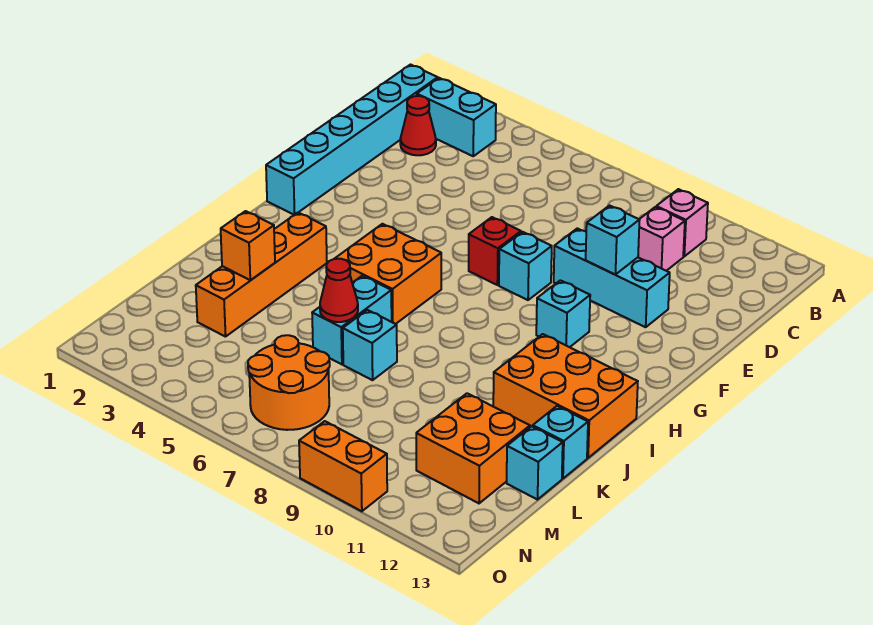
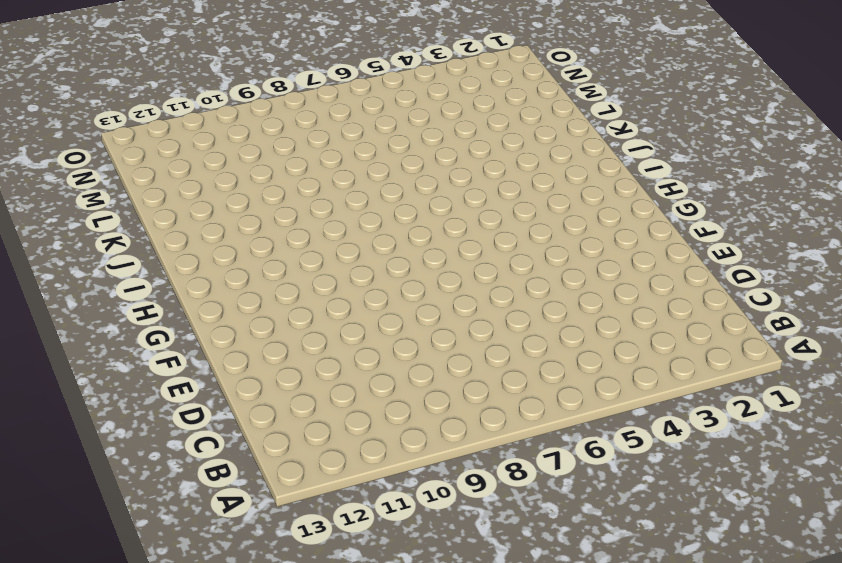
none -> cyan brick B1:G1 level 1
none -> cyan brick B2:B3 level 1
none -> pink brick B10 level 1

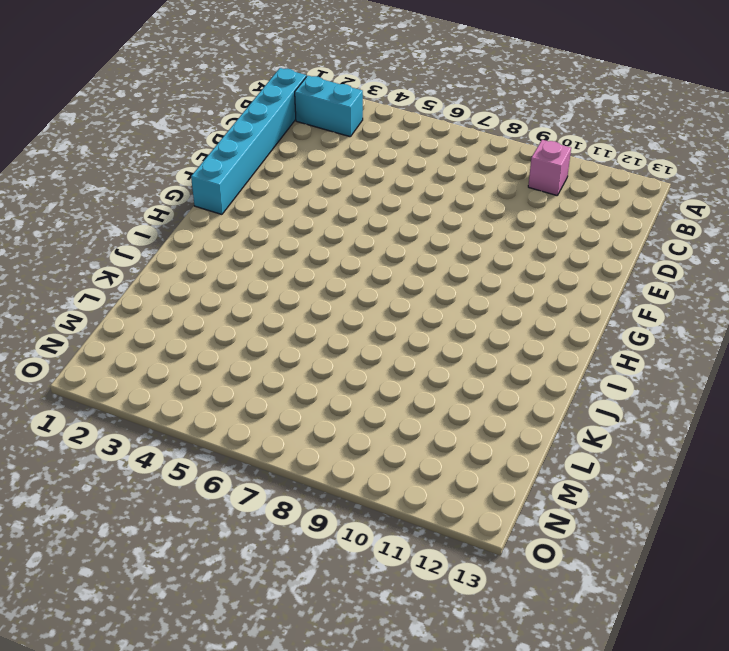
none -> red cone C2 level 1
none -> pink brick C10 level 1
none -> cyan brick E9:E11 level 1

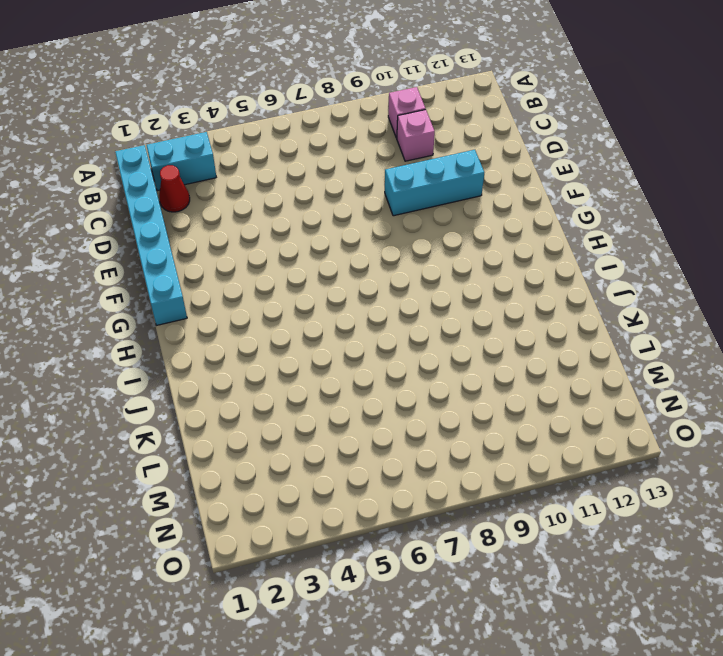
none -> red brick F7 level 1
none -> cyan brick F8 level 1
none -> cyan brick G10 level 1

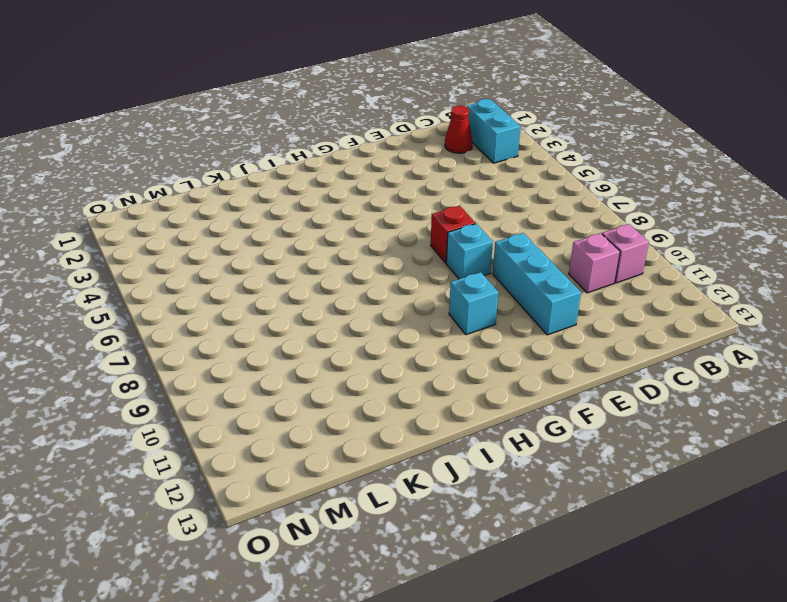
none -> cyan brick B1:G1 level 1
none -> orange brick H5:I6 level 1
none -> orange brick I3:L3 level 1

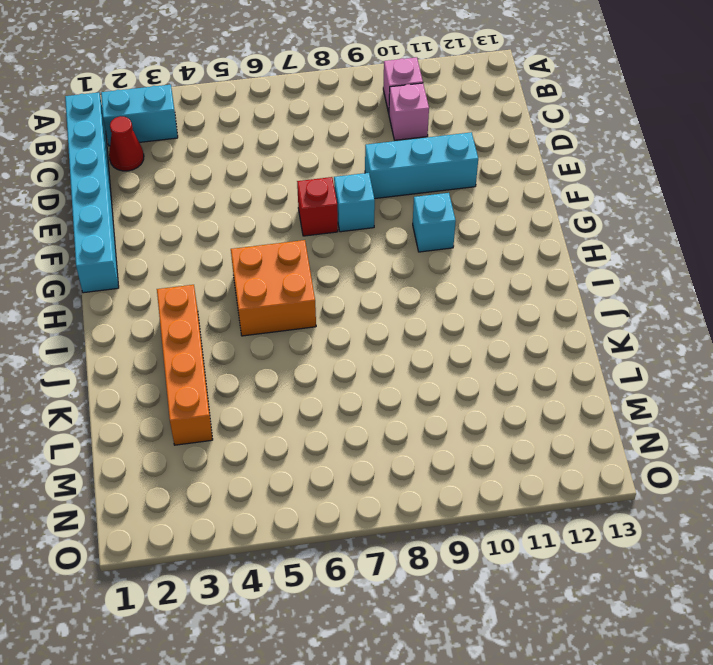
none -> orange brick I11:J13 level 1
none -> cyan brick J6:K6 level 1
none -> cyan brick K7 level 1

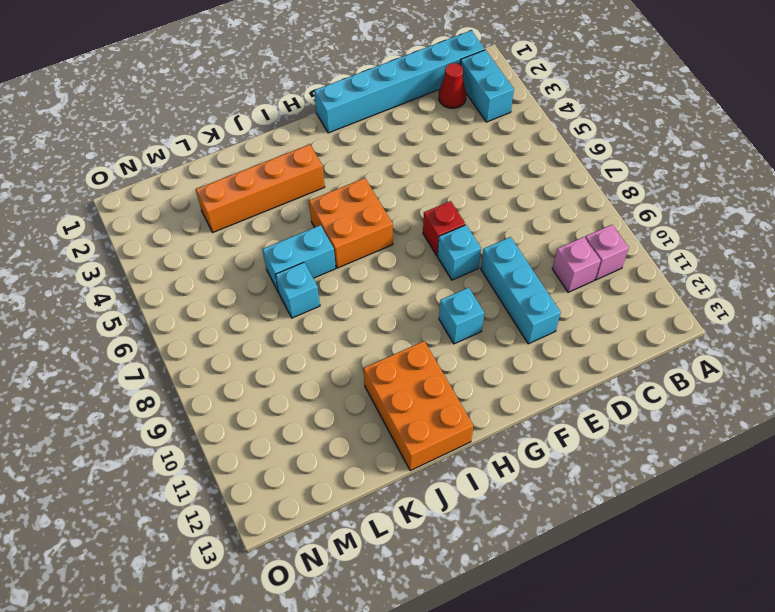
none -> cyan brick K13 level 1
none -> orange brick L11:M12 level 1
none -> cyan brick L13 level 1

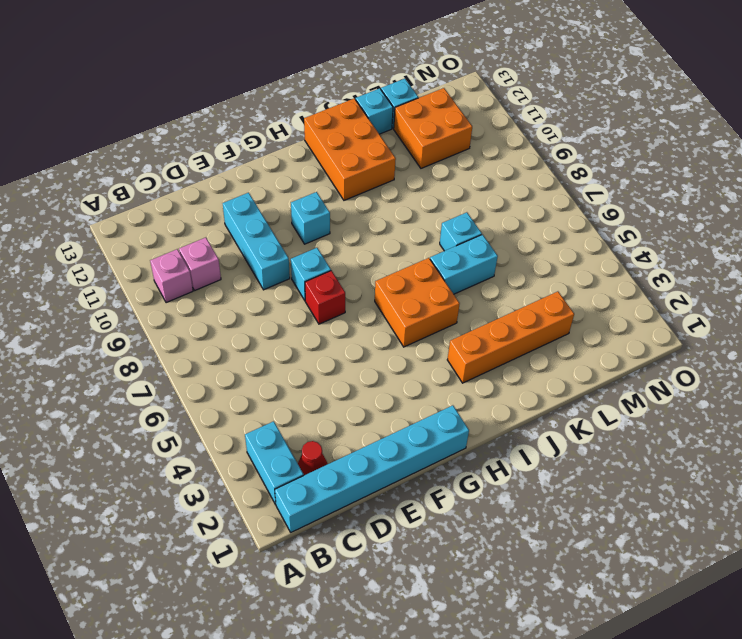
none -> orange round brick M6:N7 level 1
none -> orange brick O9:O10 level 1
none -> cyan brick E10 level 2

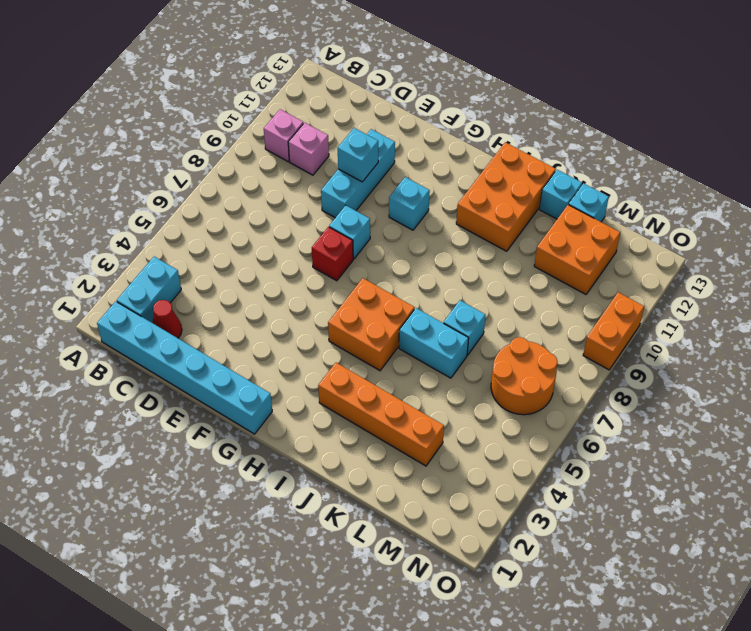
none -> orange brick K3 level 2
none -> red cone K6 level 2

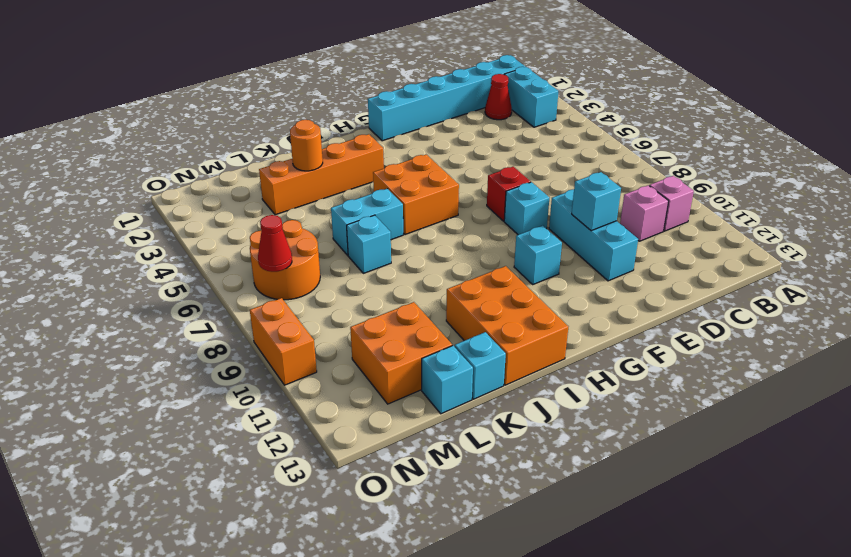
orange round brick K3 level 2 -> orange brick K3 level 2
red cone N7 level 2 -> red cone K6 level 2

